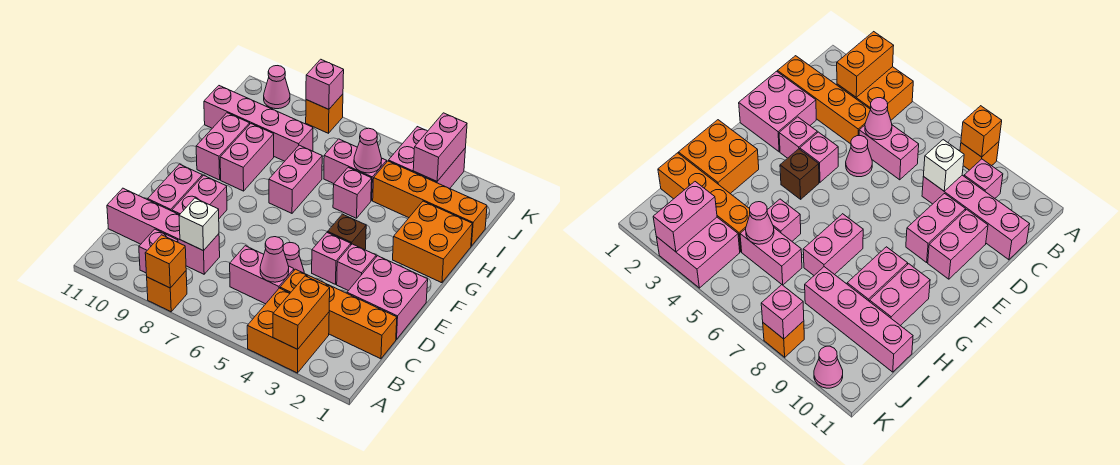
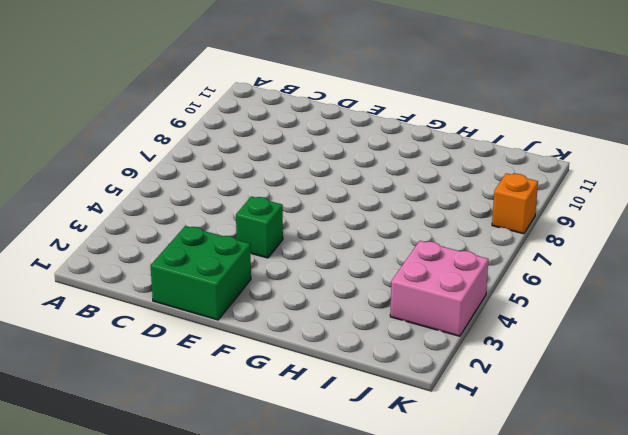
green brick D1:E2 level 1 -> pink brick D1:E2 level 1
green brick E4 level 1 -> pink brick E4 level 1
none -> orange brick A3:B4 level 1
none -> orange brick A8 level 1
none -> pink brick B9 level 1
none -> orange brick C1:C4 level 1

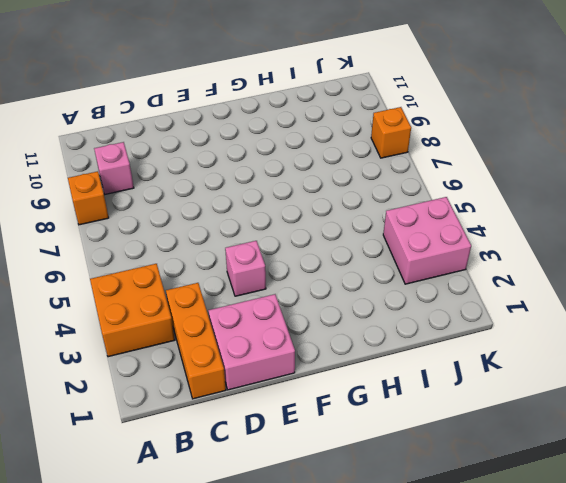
orange brick C1:C3 level 1 -> orange brick C1:C4 level 1
none -> pink brick C5:C6 level 1
none -> pink brick C8:C11 level 1
none -> pink cone D5 level 1
none -> pink brick D9:E9 level 1

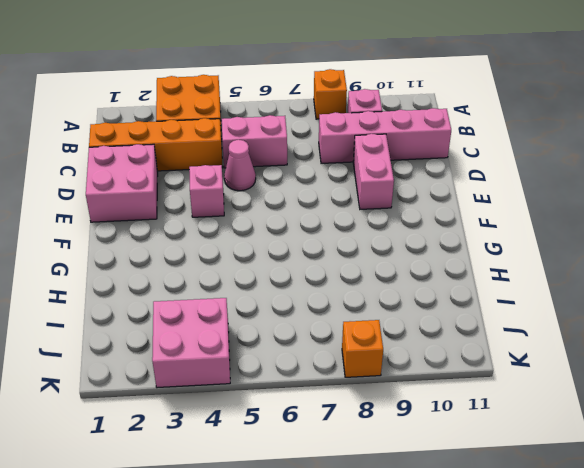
none -> pink brick D10:E10 level 1
none -> pink brick E3 level 1
none -> brown brick F4 level 1
none -> orange brick G1:H2 level 1

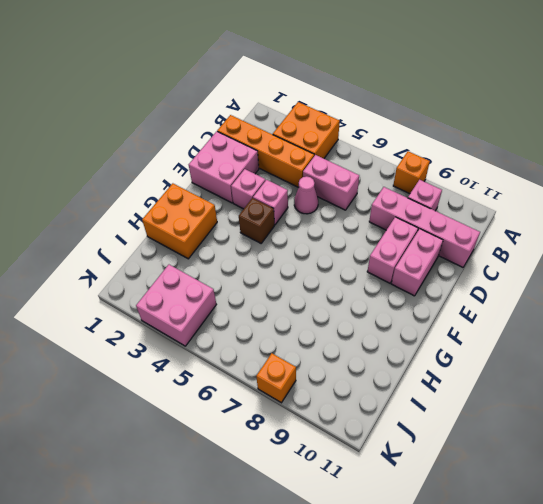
none -> pink brick G7:H7 level 1
none -> pink brick G9:H9 level 1
none -> pink brick G10:H10 level 1
none -> pink brick H5 level 1

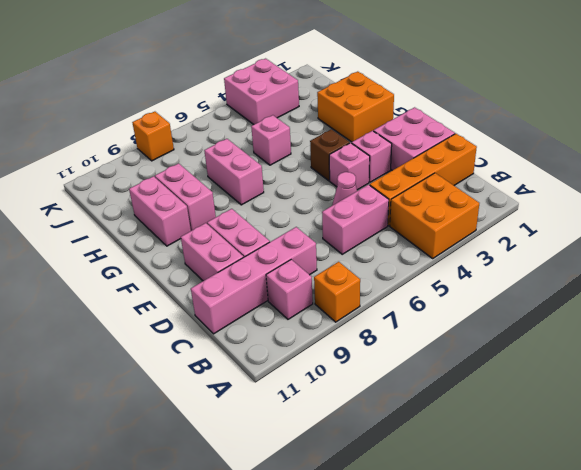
none -> orange brick I1:I4 level 1
none -> pink brick I5:I6 level 1
none -> pink brick I8:I11 level 1
none -> pink cone K10 level 1

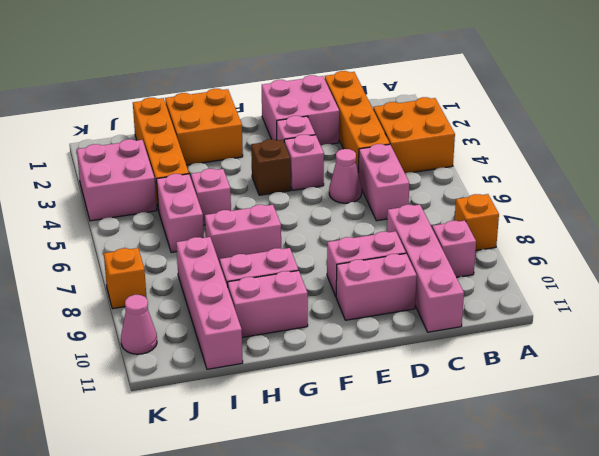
none -> orange brick A3:B3 level 2
none -> orange brick A8 level 2
none -> pink cone C5 level 2
none -> white brick C8 level 2

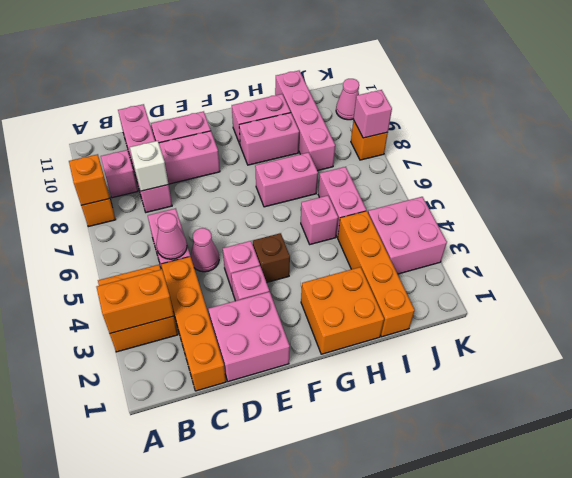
none -> pink cone I5 level 2
none -> pink brick J3:K3 level 2

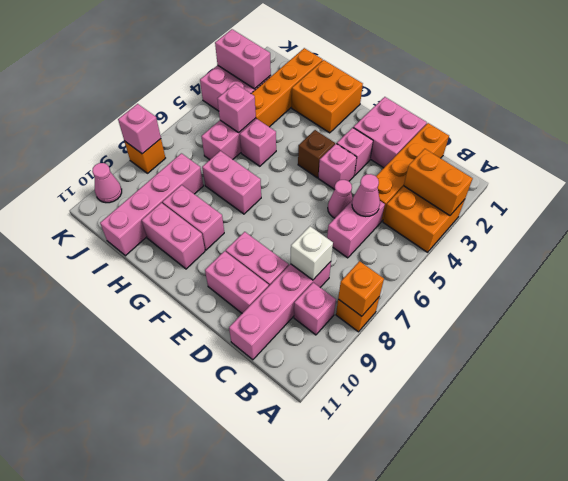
pink brick I5 level 2 -> pink cone I5 level 2

